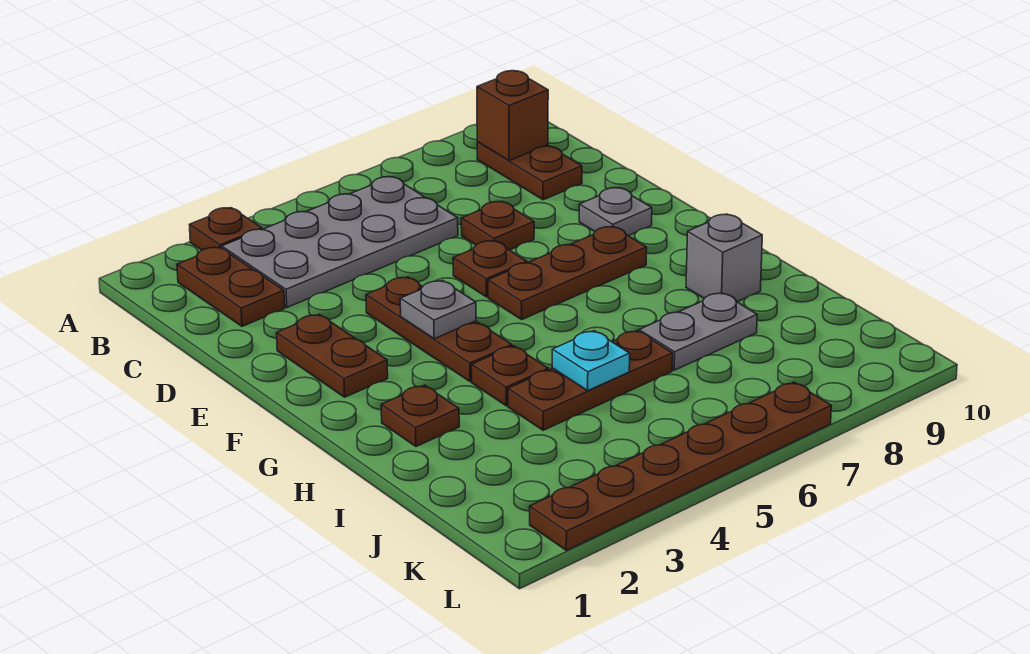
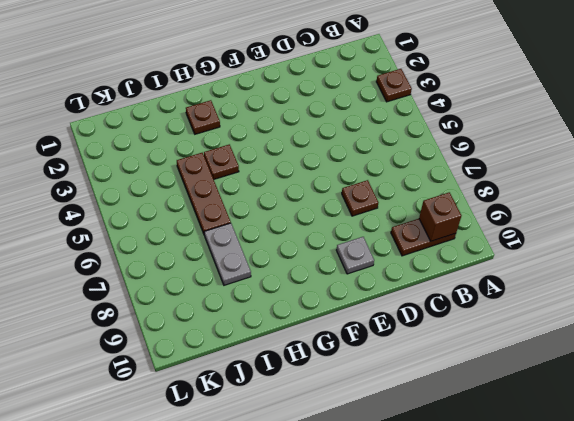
none -> brown plate B2:C2 level 1
none -> grey plate B3:C6 level 1
none -> brown plate E2:F2 level 1

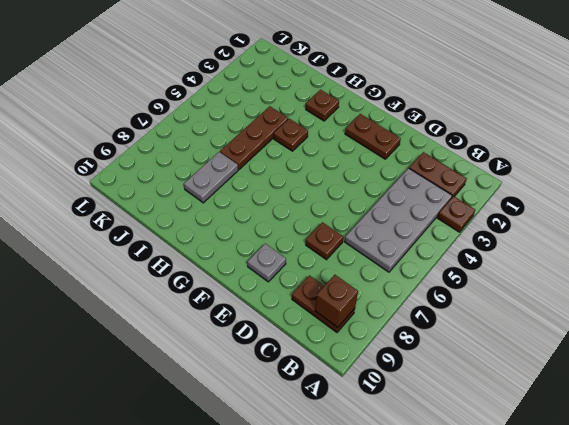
none -> brown plate E4:G4 level 1
none -> brown plate E6 level 1
none -> brown plate F6:F8 level 1

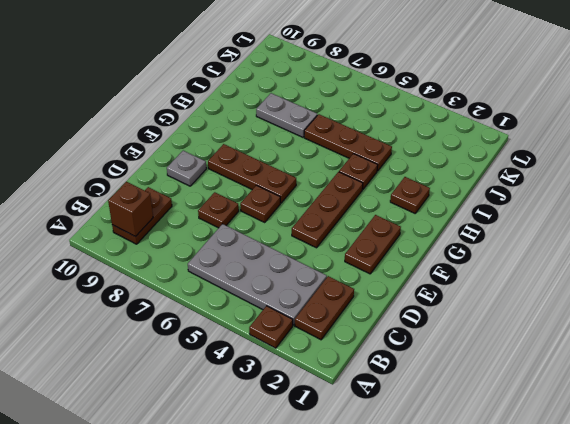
none -> grey brick H9 level 1
none -> brown plate L2:L7 level 1
none -> grey plate F4 level 2

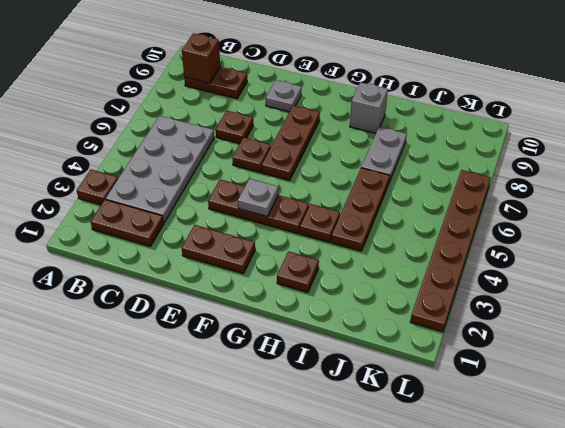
none -> cyan plate I5 level 2

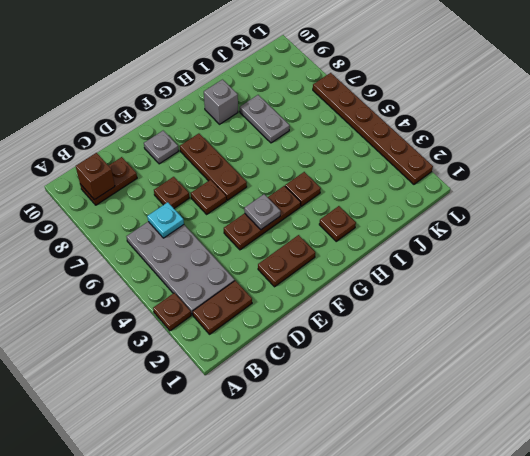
cyan plate C6 level 2 -> cyan plate I5 level 2
none -> brown plate I4:I6 level 1

